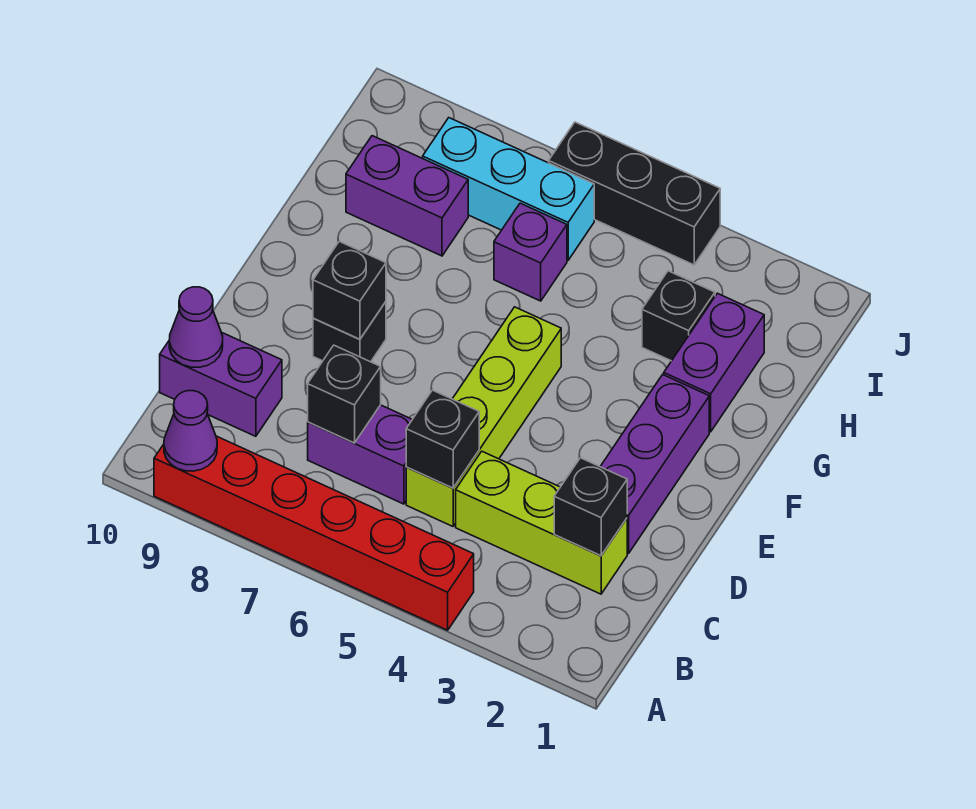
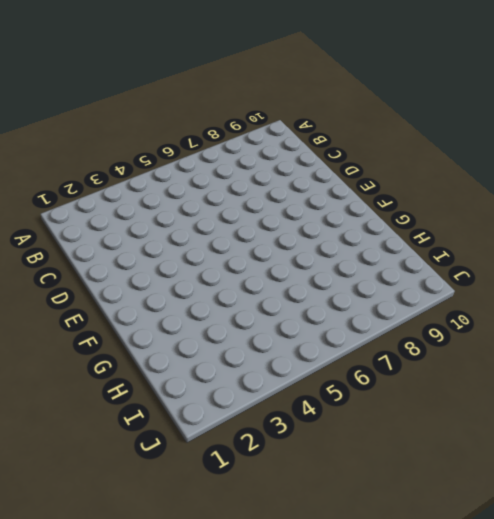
none -> red brick A4:A9 level 1
none -> lime brick C2:C4 level 1
none -> lime brick C5:F5 level 1

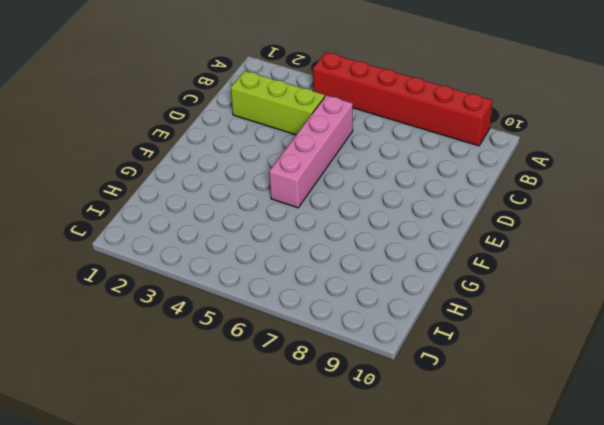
pink brick C5:F5 level 1 -> lime brick C5:F5 level 1
none -> purple brick C6:C7 level 1
none -> purple brick C9:C10 level 1
none -> purple brick D2:F2 level 1

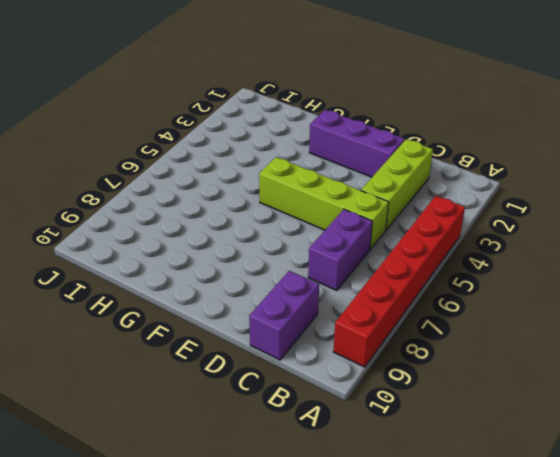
none -> black brick E8 level 1
none -> purple brick G2:H2 level 1
none -> black brick H3 level 1

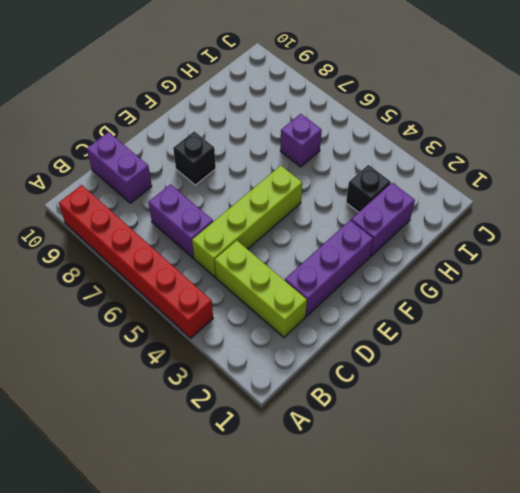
none -> purple brick H8:H9 level 1
none -> cyan brick I6:I8 level 1
none -> black brick J4:J6 level 1

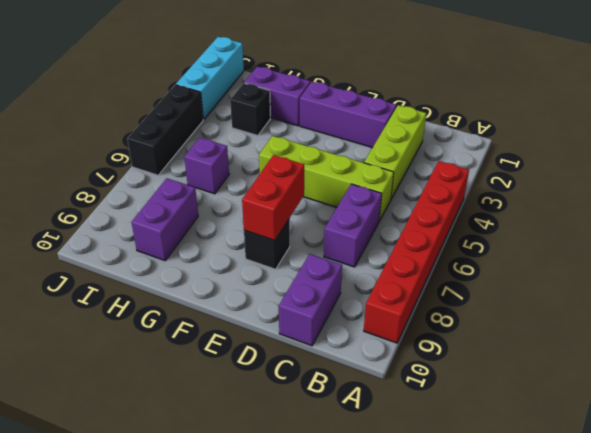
red brick E7:E8 level 2 -> black brick E8 level 2
cyan brick J1:J3 level 1 -> cyan brick I6:I8 level 1
none -> purple cone A9 level 2
none -> black brick C2 level 2
none -> black brick C5 level 2

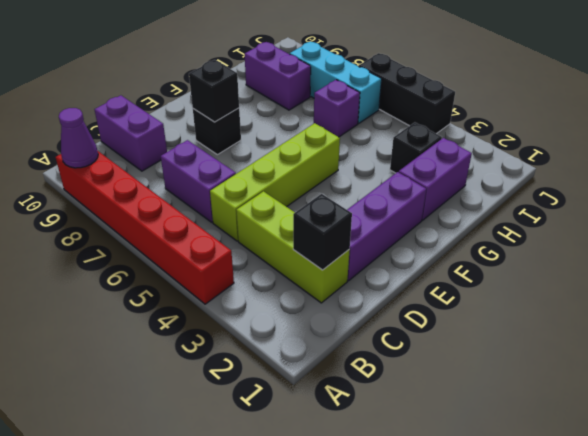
none -> black brick C5 level 2
none -> black brick C7 level 2
none -> purple cone C10 level 2

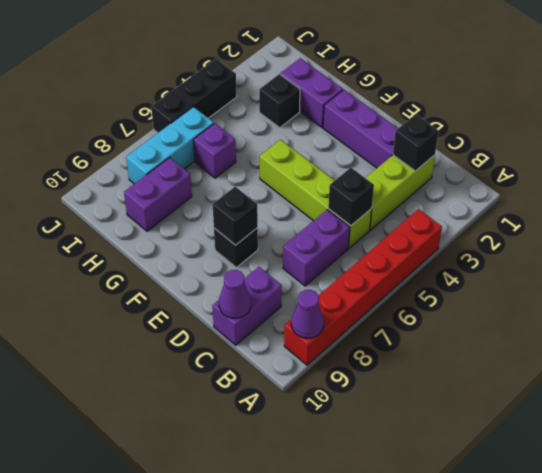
none -> black brick C7 level 2

